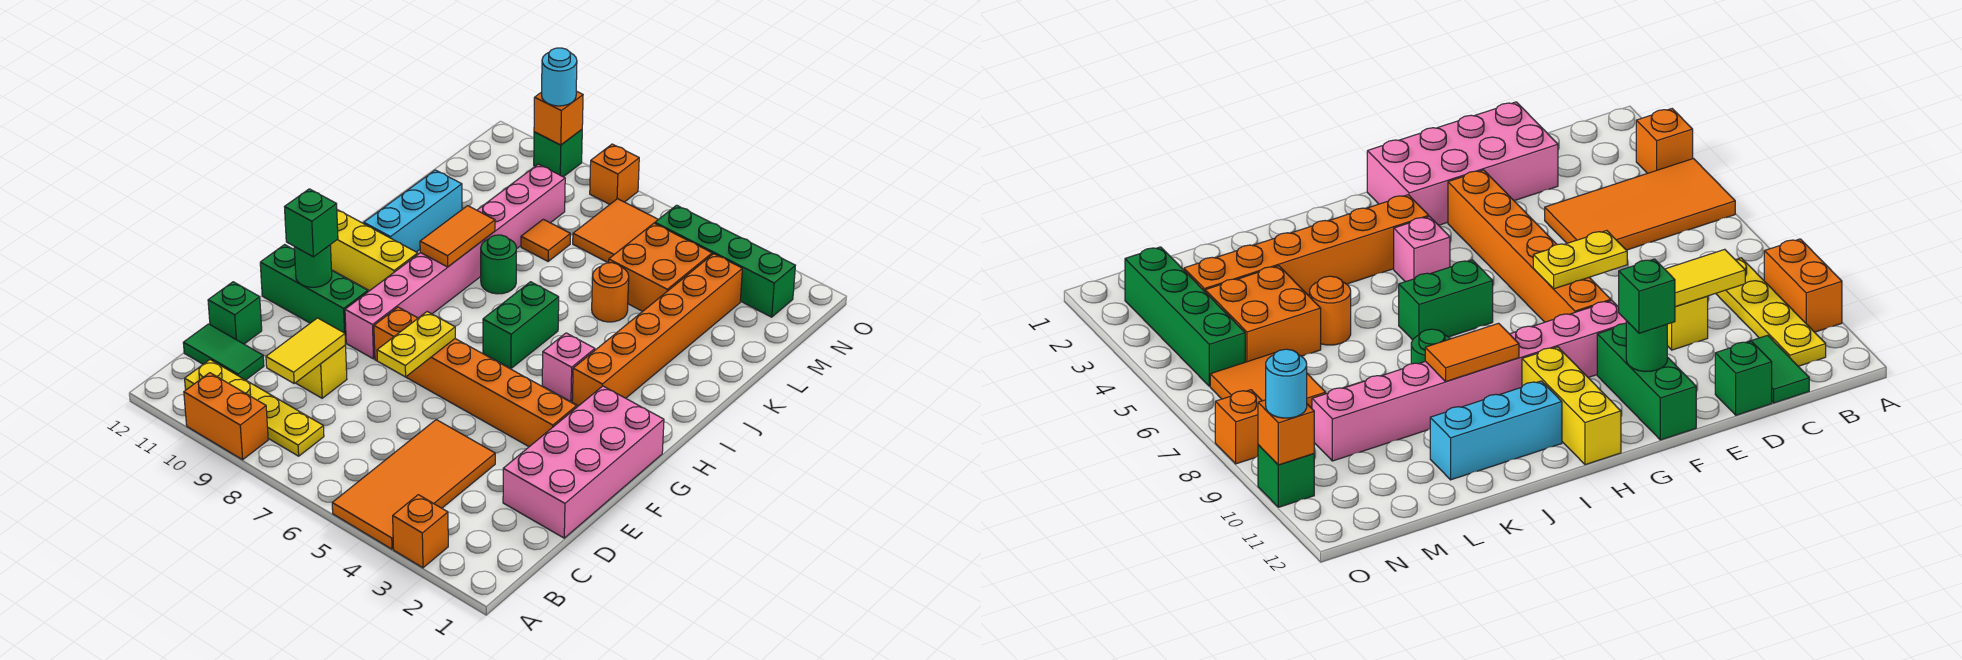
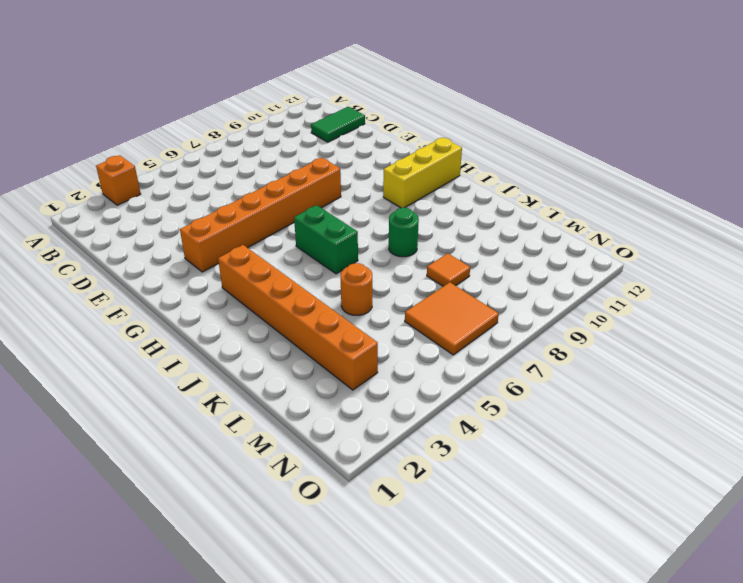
none -> orange tile A4:D5 level 1
none -> orange brick A9:A10 level 1
none -> yellow plate B8:B11 level 1
none -> pink brick D1:G2 level 1

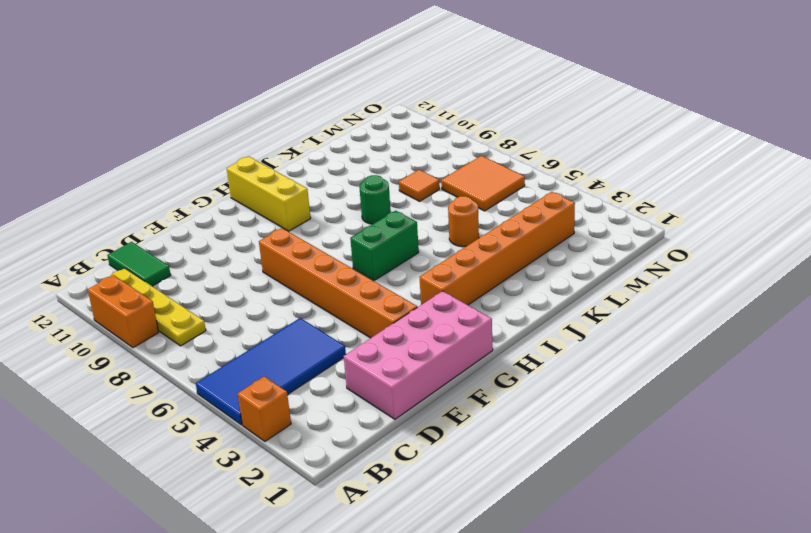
blue tile A4:D5 level 1 -> orange tile A4:D5 level 1
none -> yellow brick D9 level 1
none -> green brick D12 level 1
none -> pink brick F9:M9 level 1
none -> green brick F10:F12 level 1

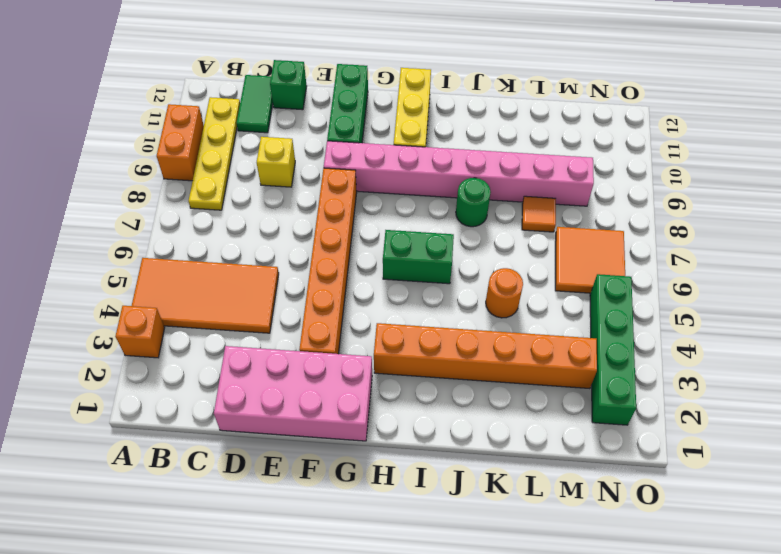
none -> pink brick H4 level 1
none -> cyan brick I11:K11 level 1
none -> orange brick L4:M5 level 1
none -> orange brick O8 level 1

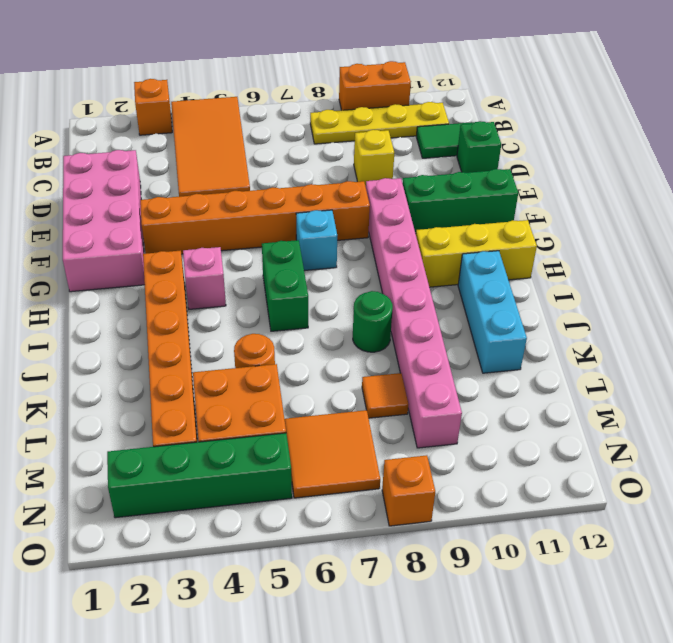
cyan brick G7 level 1 -> none
none -> green brick O10 level 1
none -> yellow tile C9:D9 level 2
none -> yellow plate E7:F7 level 2
none -> green round brick F11 level 2

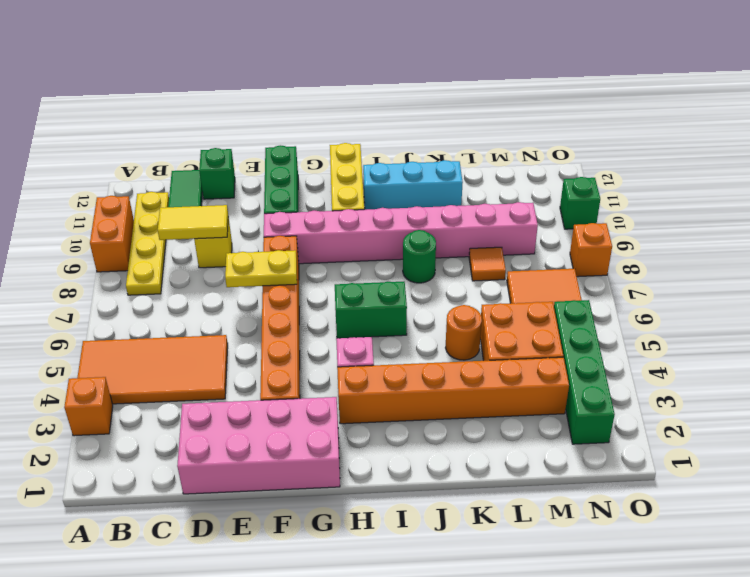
none -> green round brick F11 level 2
none -> orange tile I9:J9 level 2
none -> orange brick O10 level 2
none -> green brick F11 level 3

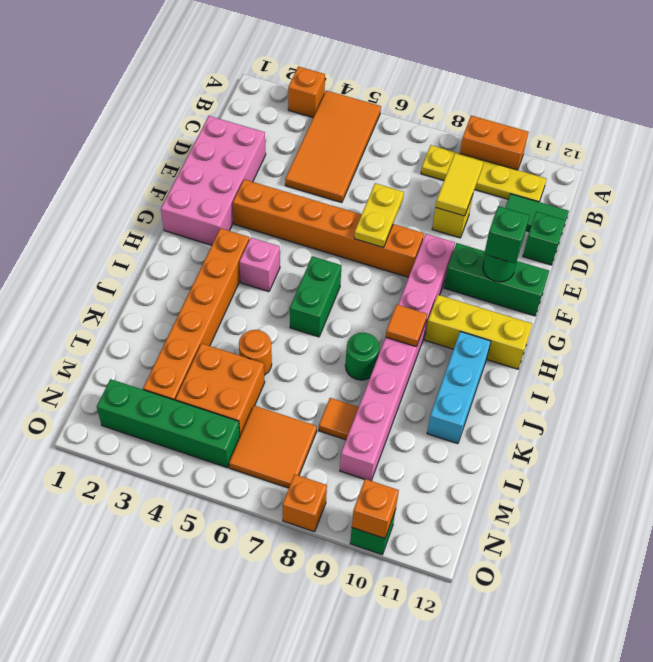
orange tile I9 level 2 -> orange tile I9:J9 level 2
none -> cyan round brick O10 level 3

